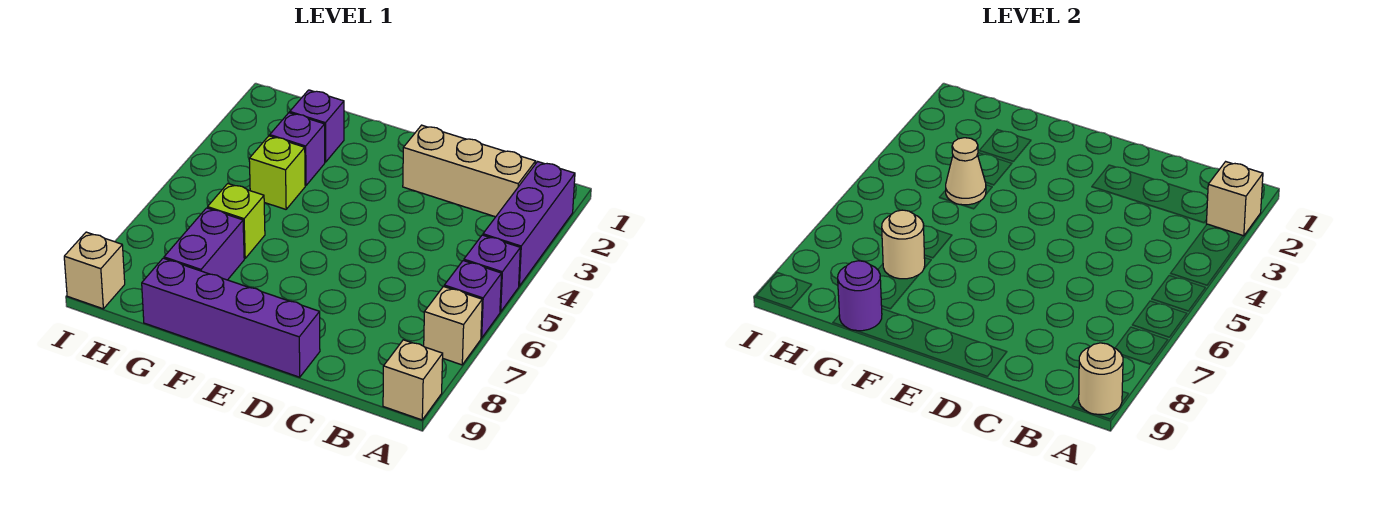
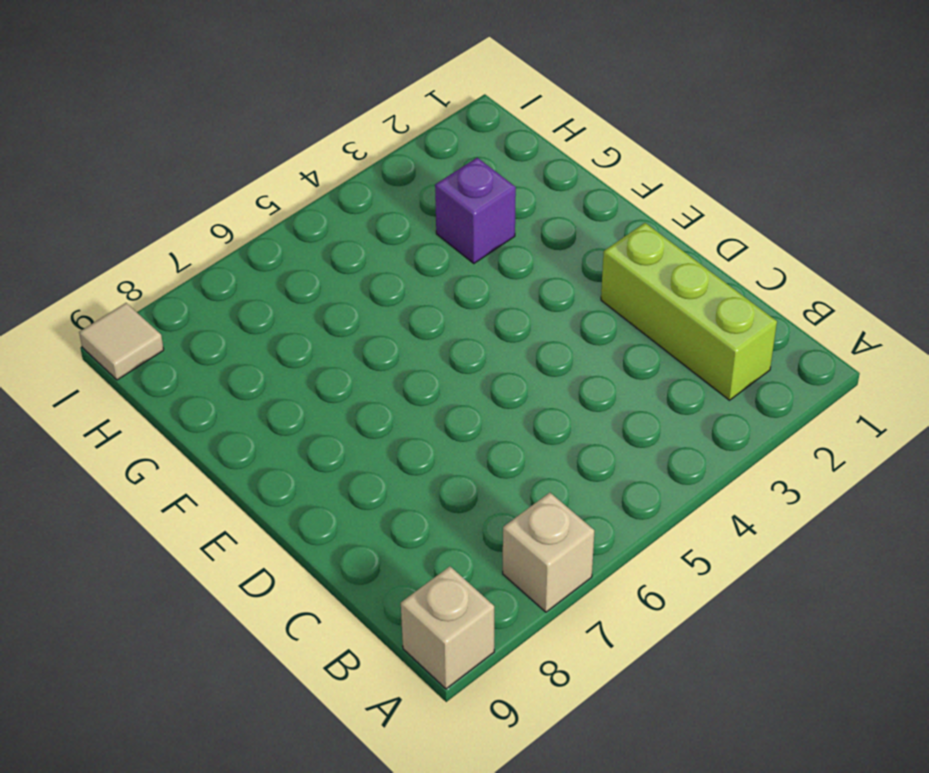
lime brick B2:D2 level 1 -> tan brick B2:D2 level 1
tan tile I9 level 1 -> tan brick I9 level 1
none -> purple brick A2:A4 level 1
none -> purple brick A5 level 1
none -> purple brick A6 level 1

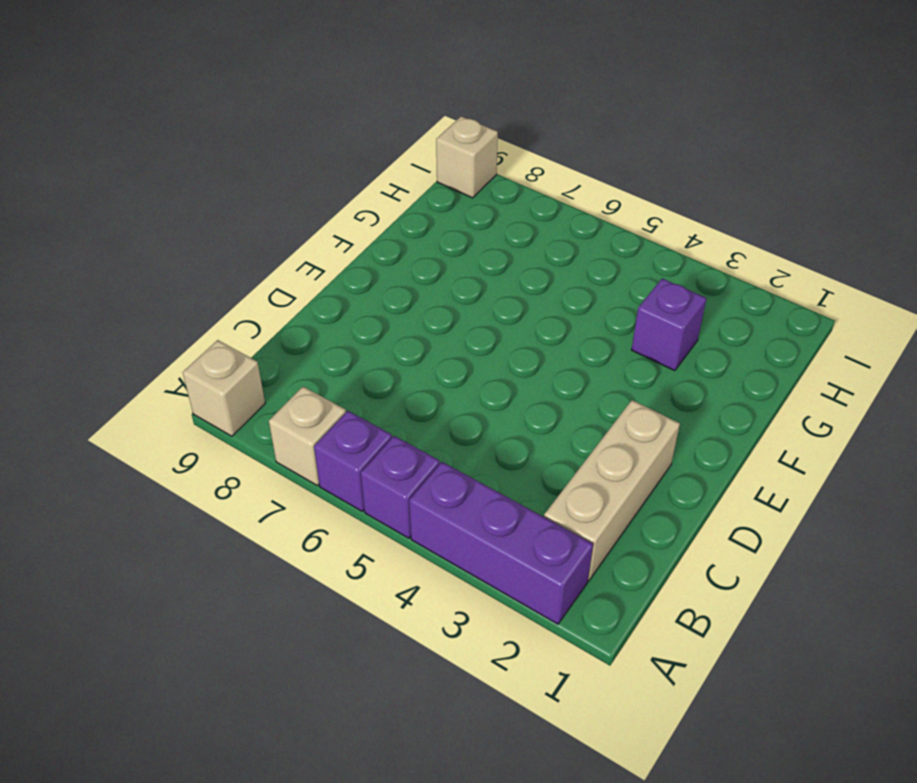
none -> purple brick D9:G9 level 1
none -> purple brick G2 level 1
none -> lime brick G4 level 1

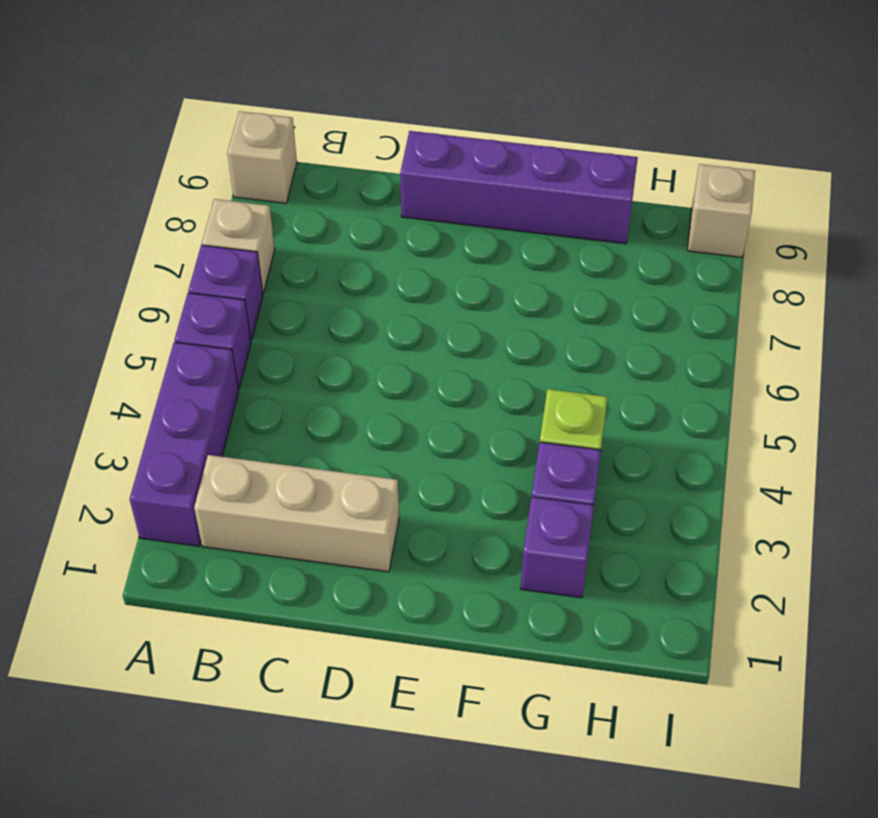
none -> lime brick G6 level 1
none -> purple brick G7:G8 level 1
none -> tan brick A2 level 2

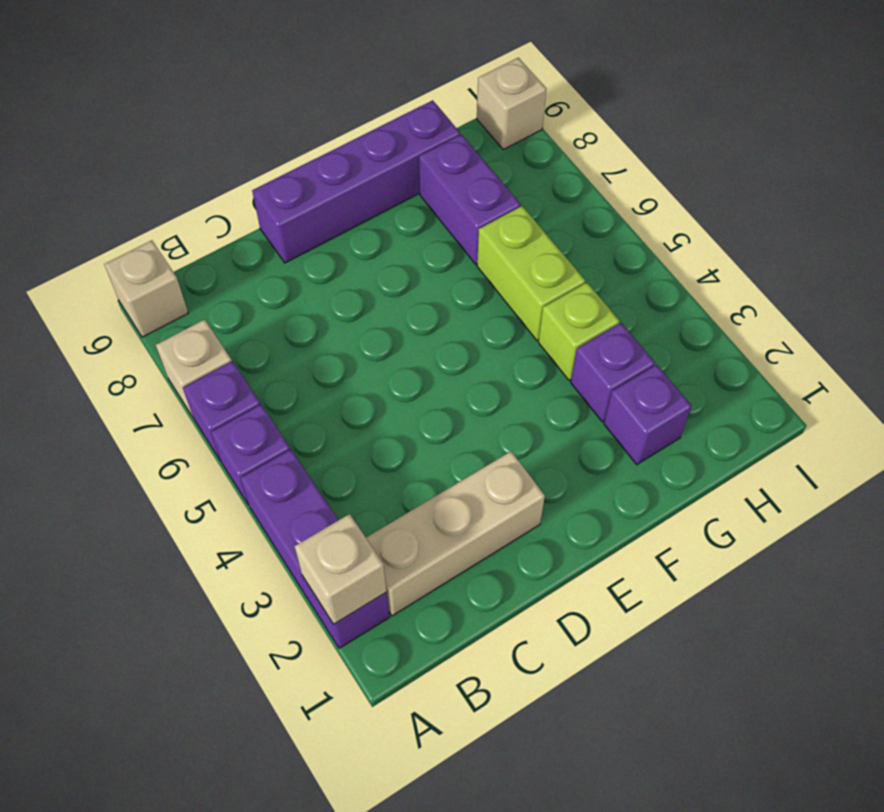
lime brick G5:G6 level 1 -> lime brick G6 level 1
none -> tan round brick A9 level 2
none -> tan cone G4 level 2
none -> tan round brick G7 level 2

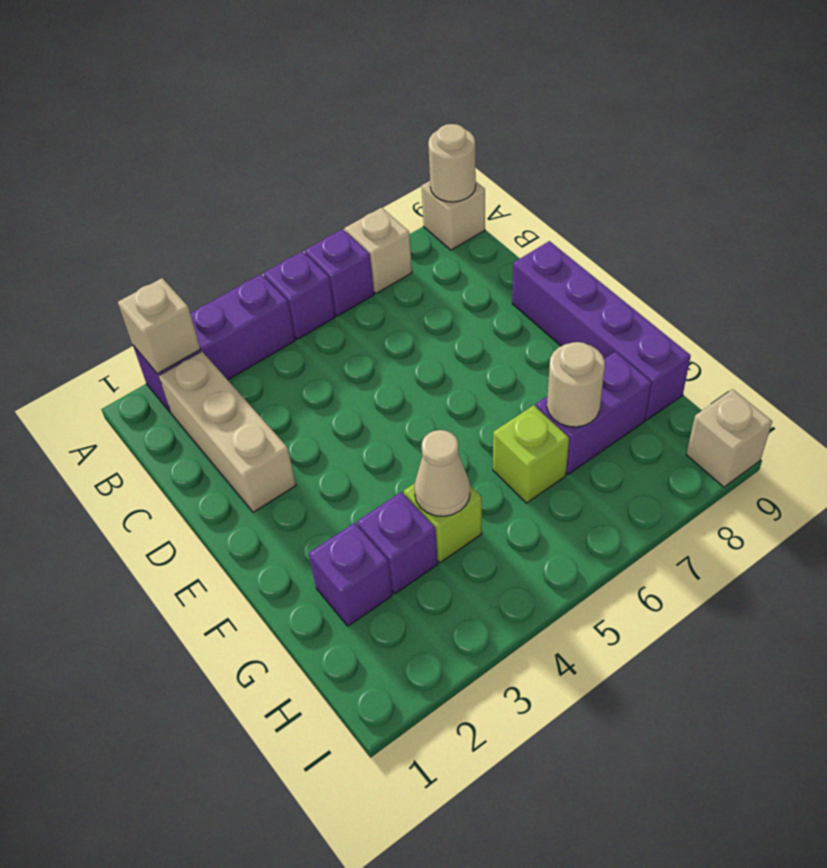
none -> purple round brick G9 level 2

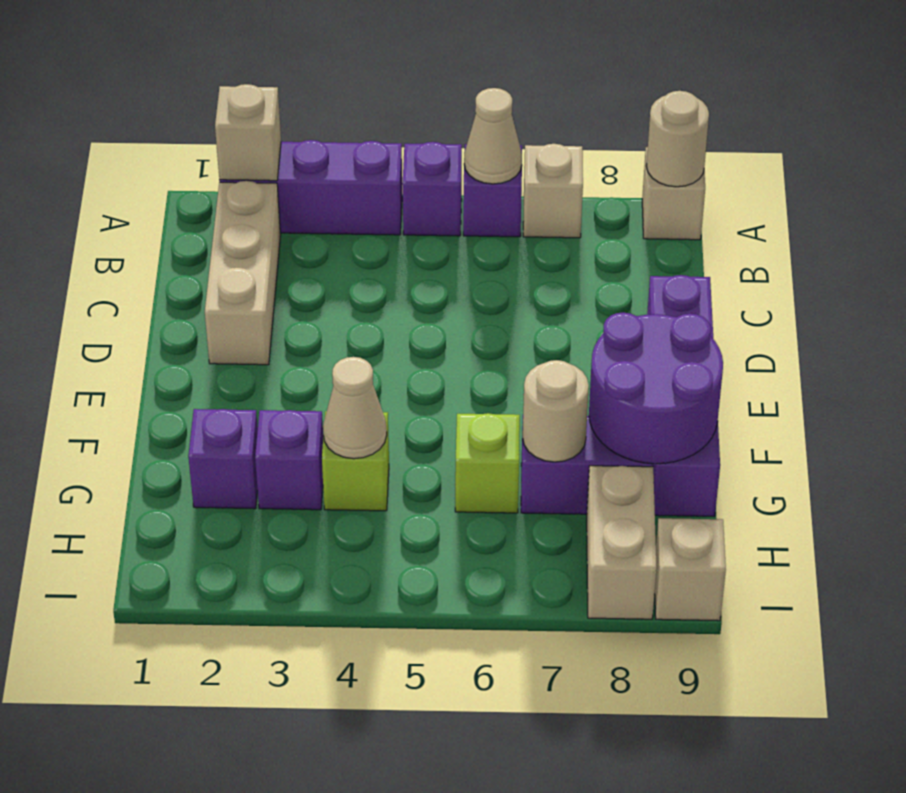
tan cone A6 level 2 -> none
purple round brick F8:G9 level 2 -> purple round brick G9 level 2
tan brick H8:I8 level 1 -> none

